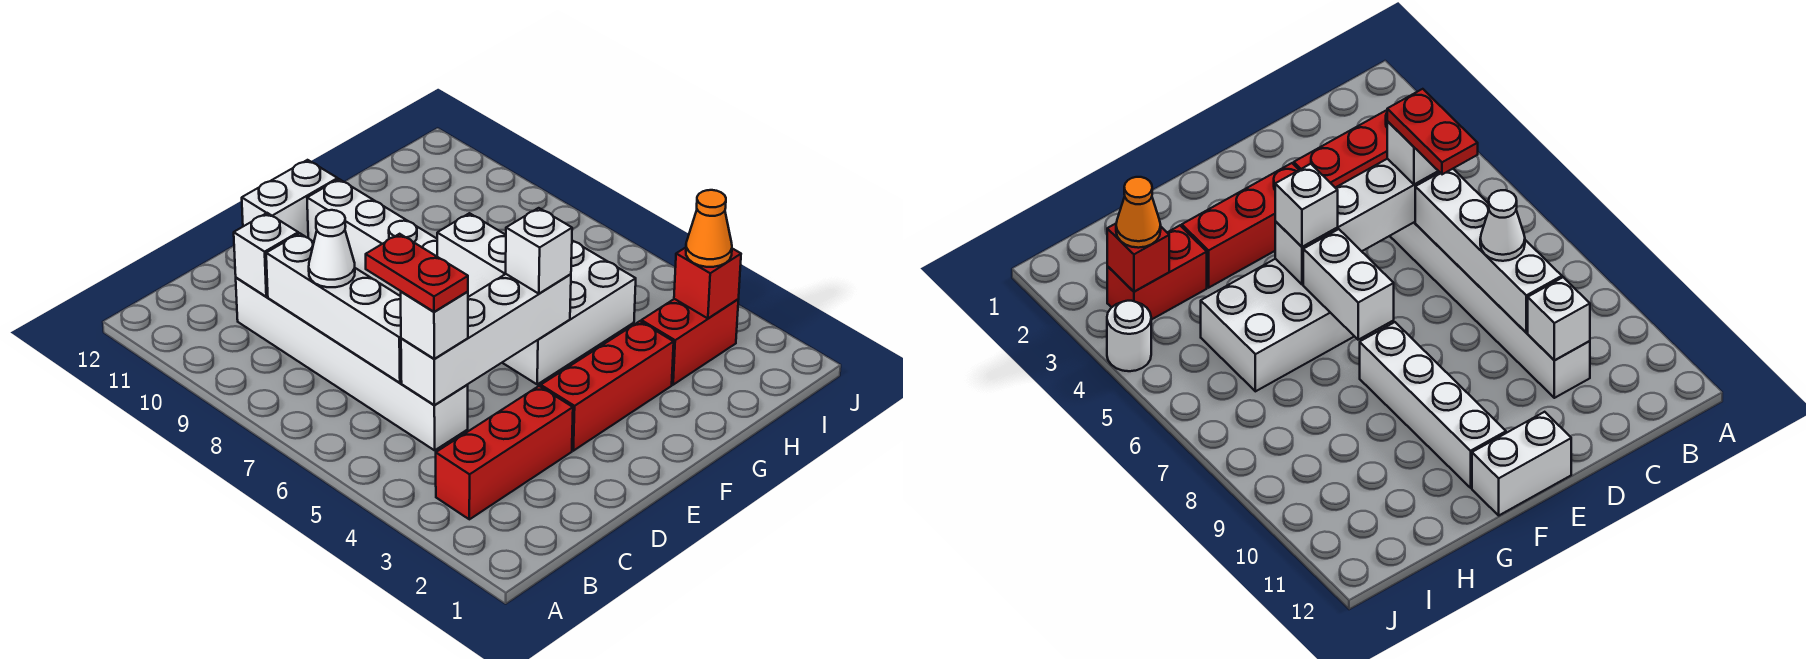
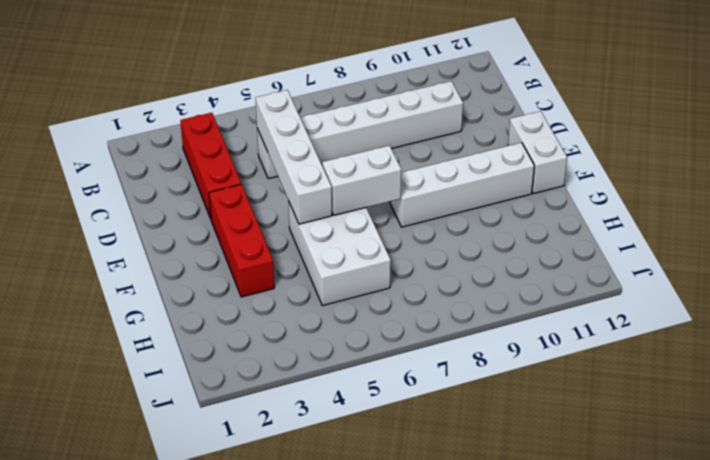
none -> red brick H3:I3 level 1
none -> white round brick J4 level 1
none -> white brick C6:C9 level 2

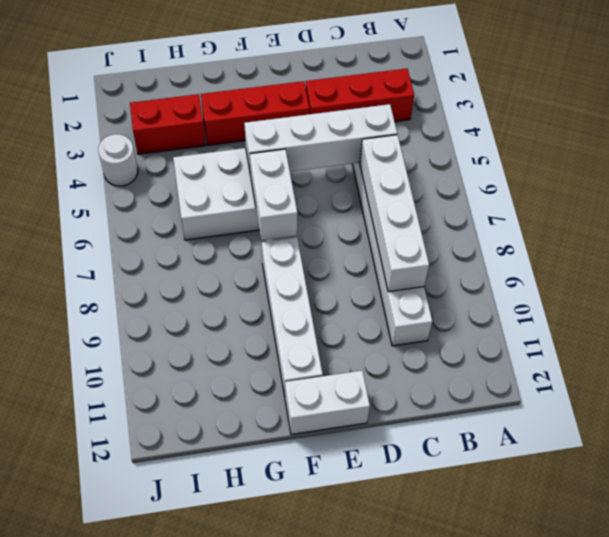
none -> white brick C10 level 2
none -> red brick I3 level 2
none -> white brick C5 level 3

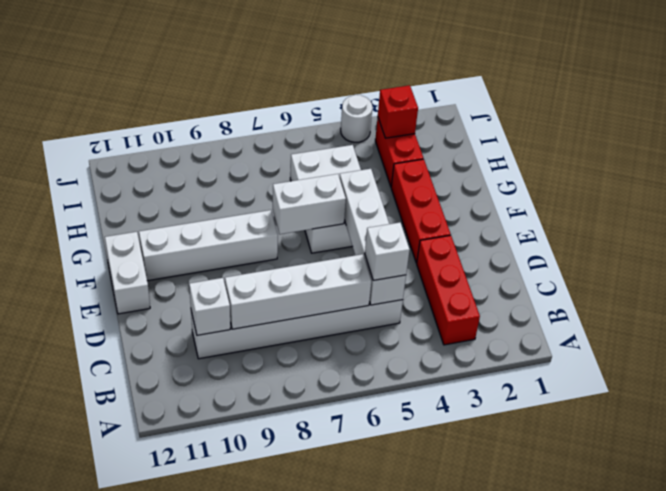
none -> white cone C8 level 3
none -> white brick F5 level 3
none -> orange cone I3 level 3

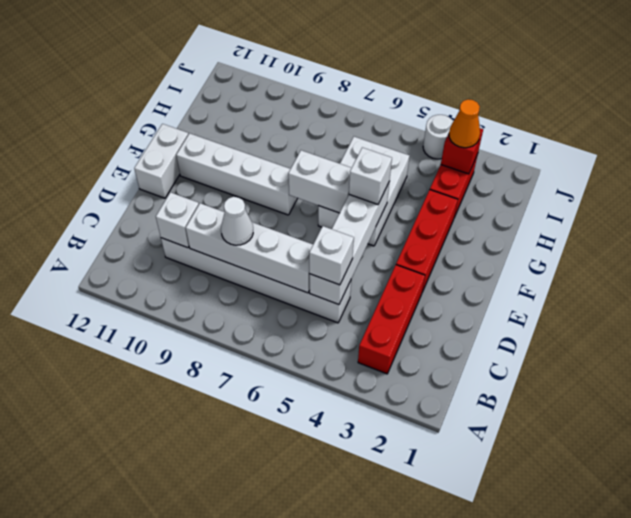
none -> red plate C5:C6 level 4

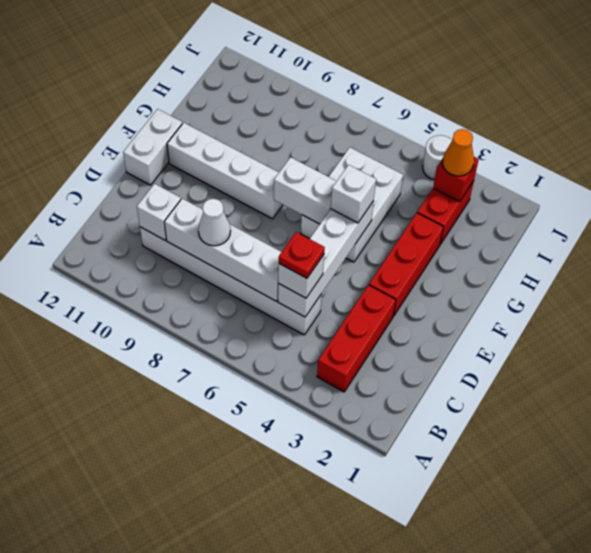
red plate C5 level 4 -> red plate C5:C6 level 4

